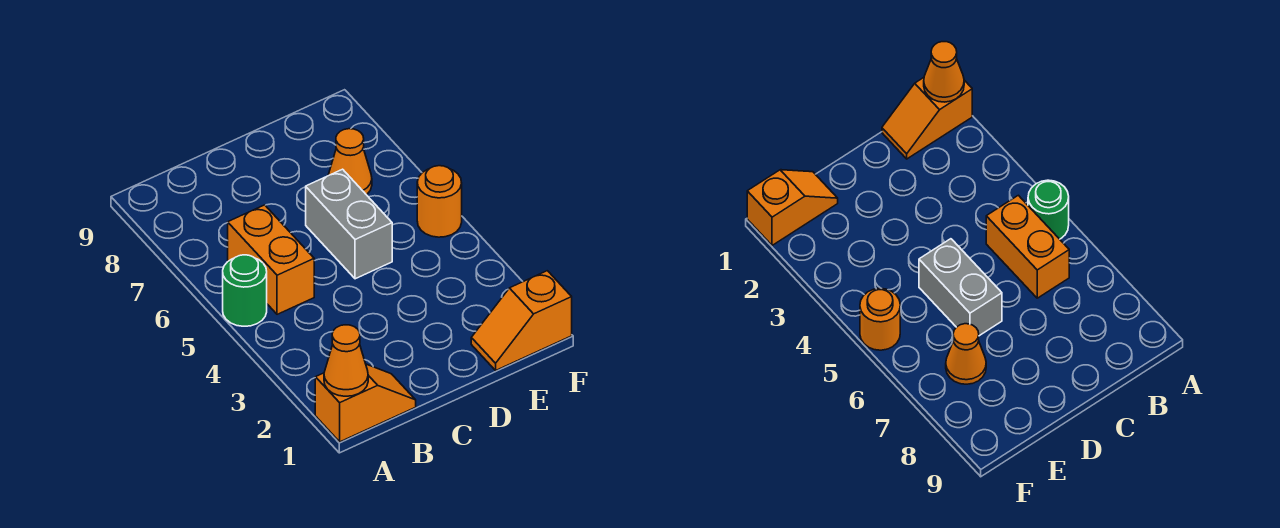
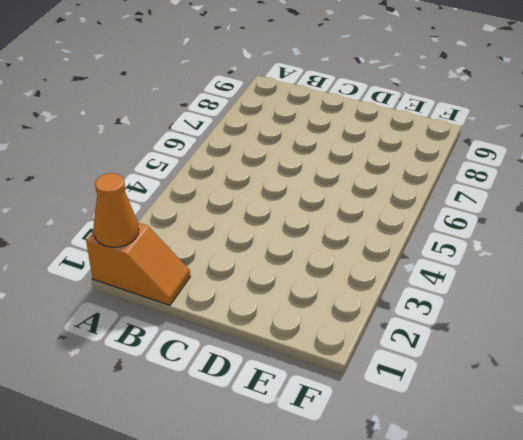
none -> green round brick A5 level 1
none -> orange brick B5:B6 level 1

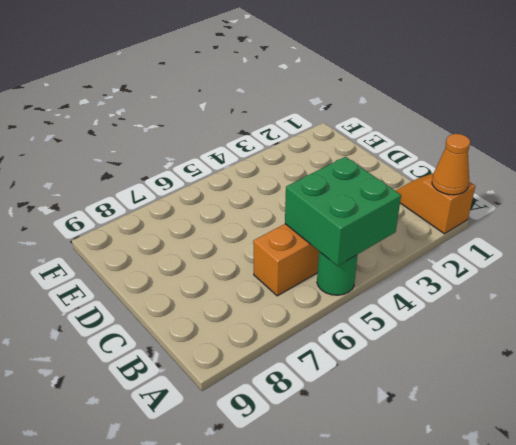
green brick A4:B5 level 2 -> none
none -> grey brick D5:D6 level 1
none -> orange slope E1:F1 level 1 top F

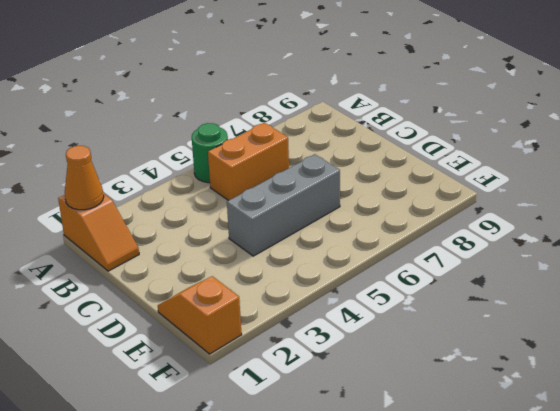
grey brick D4:D6 level 1 -> grey brick D5:D6 level 1
none -> orange cone E7 level 1
none -> orange round brick F5 level 1

